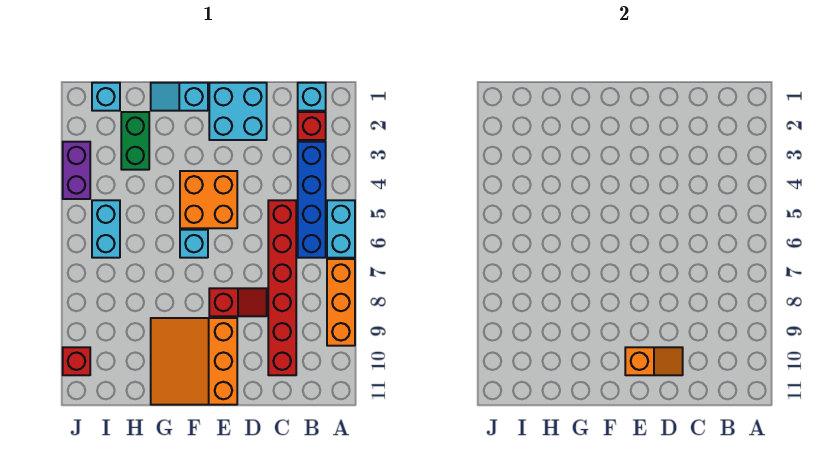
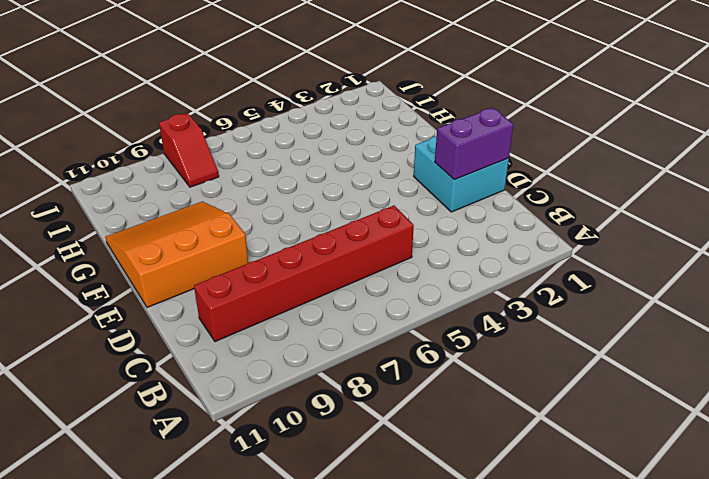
purple brick D1:D2 level 2 -> purple brick J3:J4 level 1
red slope I8:J8 level 1 top J -> red slope D8:E8 level 1 top E
none -> cyan brick A5:A6 level 1
none -> orange brick A7:A9 level 1
none -> cyan brick B1 level 1

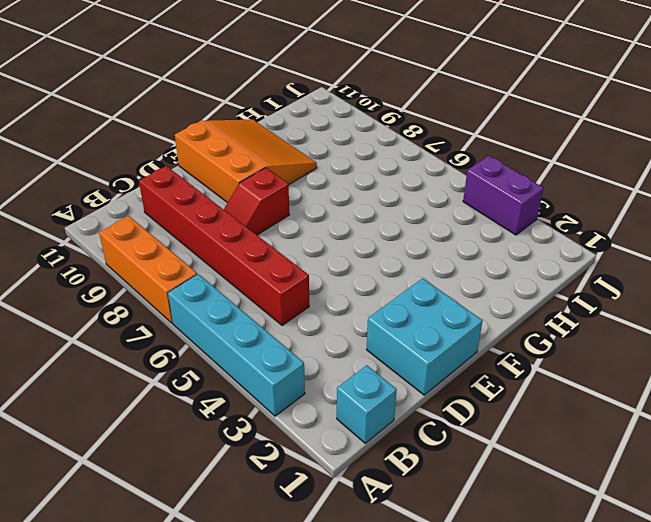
cyan brick A3:A6 level 1 -> cyan brick A5:A6 level 1
none -> red brick B2 level 1
none -> blue brick B3:B6 level 1
none -> orange brick E4:F5 level 1

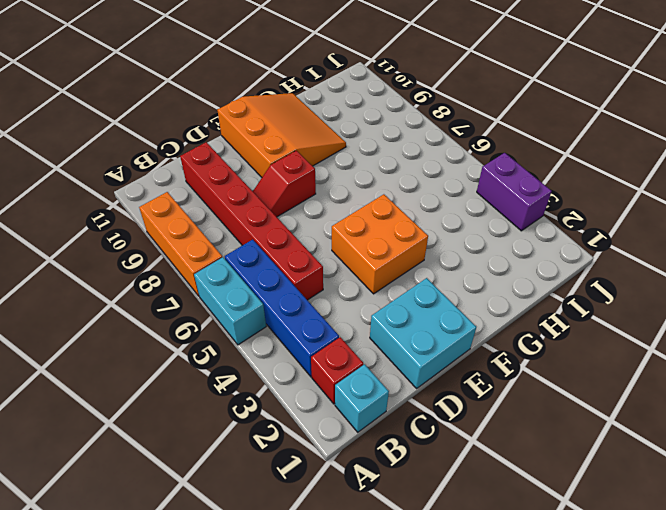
none -> cyan slope F1:G1 level 1 top F
none -> cyan brick F6 level 1
none -> green brick H2:H3 level 1

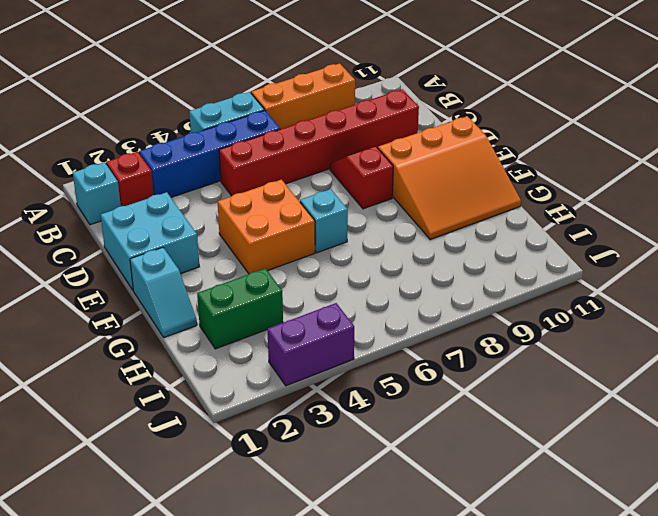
none -> cyan brick I1 level 1
none -> cyan brick I5:I6 level 1
none -> red brick J10 level 1

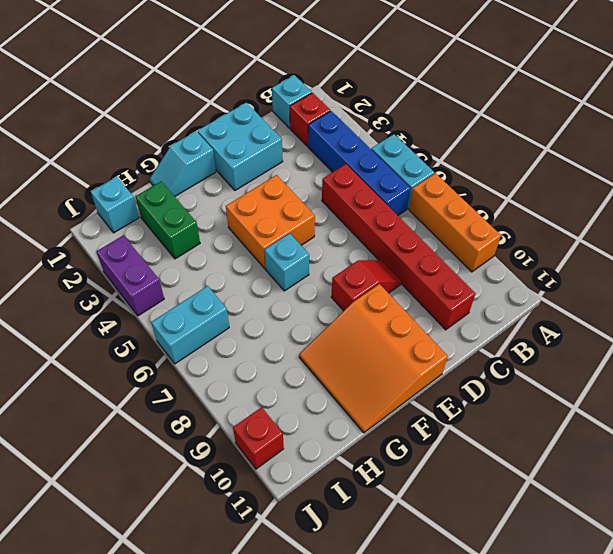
cyan brick I6:J6 level 1 -> cyan brick I5:I6 level 1
none -> orange slope D10:E10 level 2 top E

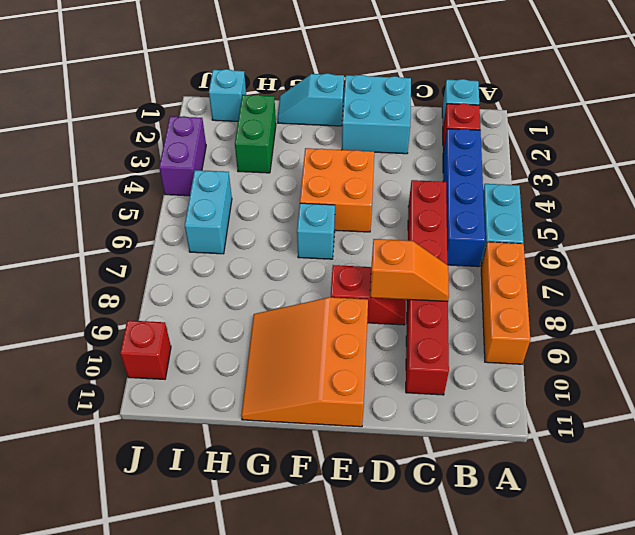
orange slope C8:D8 level 2 top D -> orange slope D10:E10 level 2 top E

